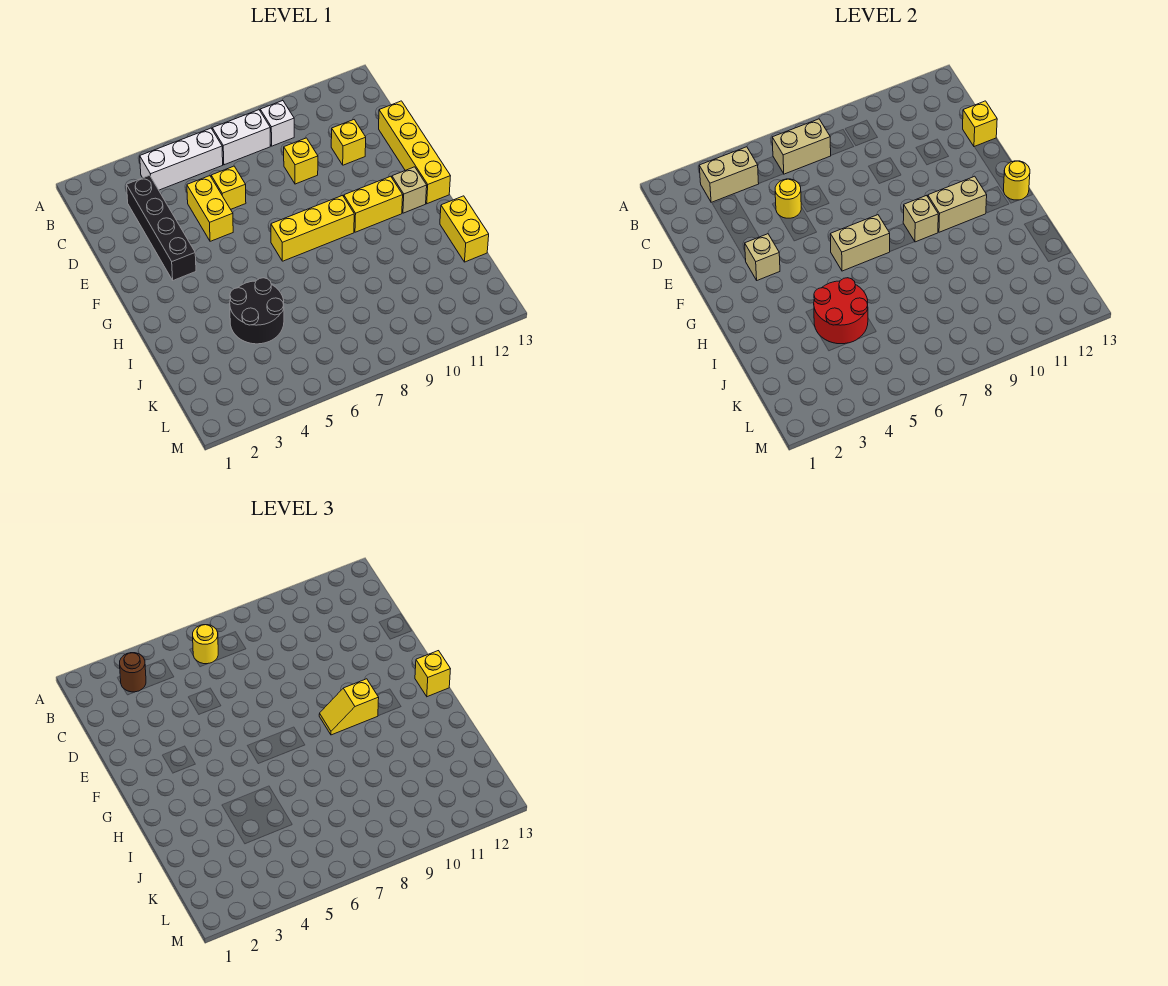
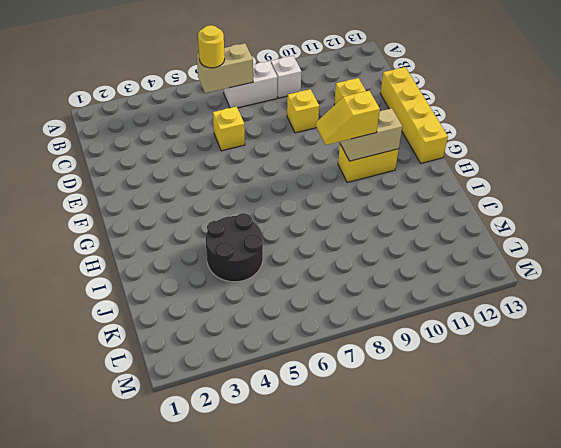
none -> white brick B4:B6 level 1
none -> black brick C3:F3 level 1
none -> yellow brick D5:E5 level 1

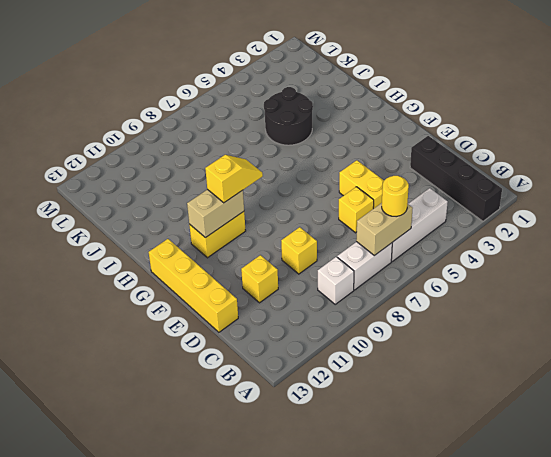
black brick A2:D2 level 1 -> black brick C3:F3 level 1
none -> yellow brick G7:G9 level 1
none -> tan brick G12 level 1
none -> yellow brick I13:J13 level 1

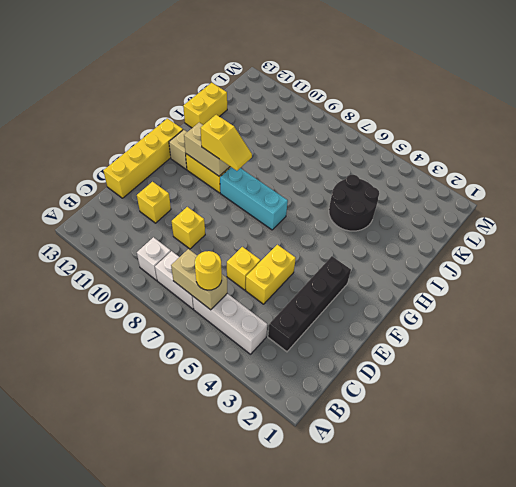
cyan brick G7:G9 level 1 -> yellow brick G7:G9 level 1
none -> tan brick B3:B4 level 2
none -> yellow round brick D5 level 2
none -> yellow brick D13 level 2

